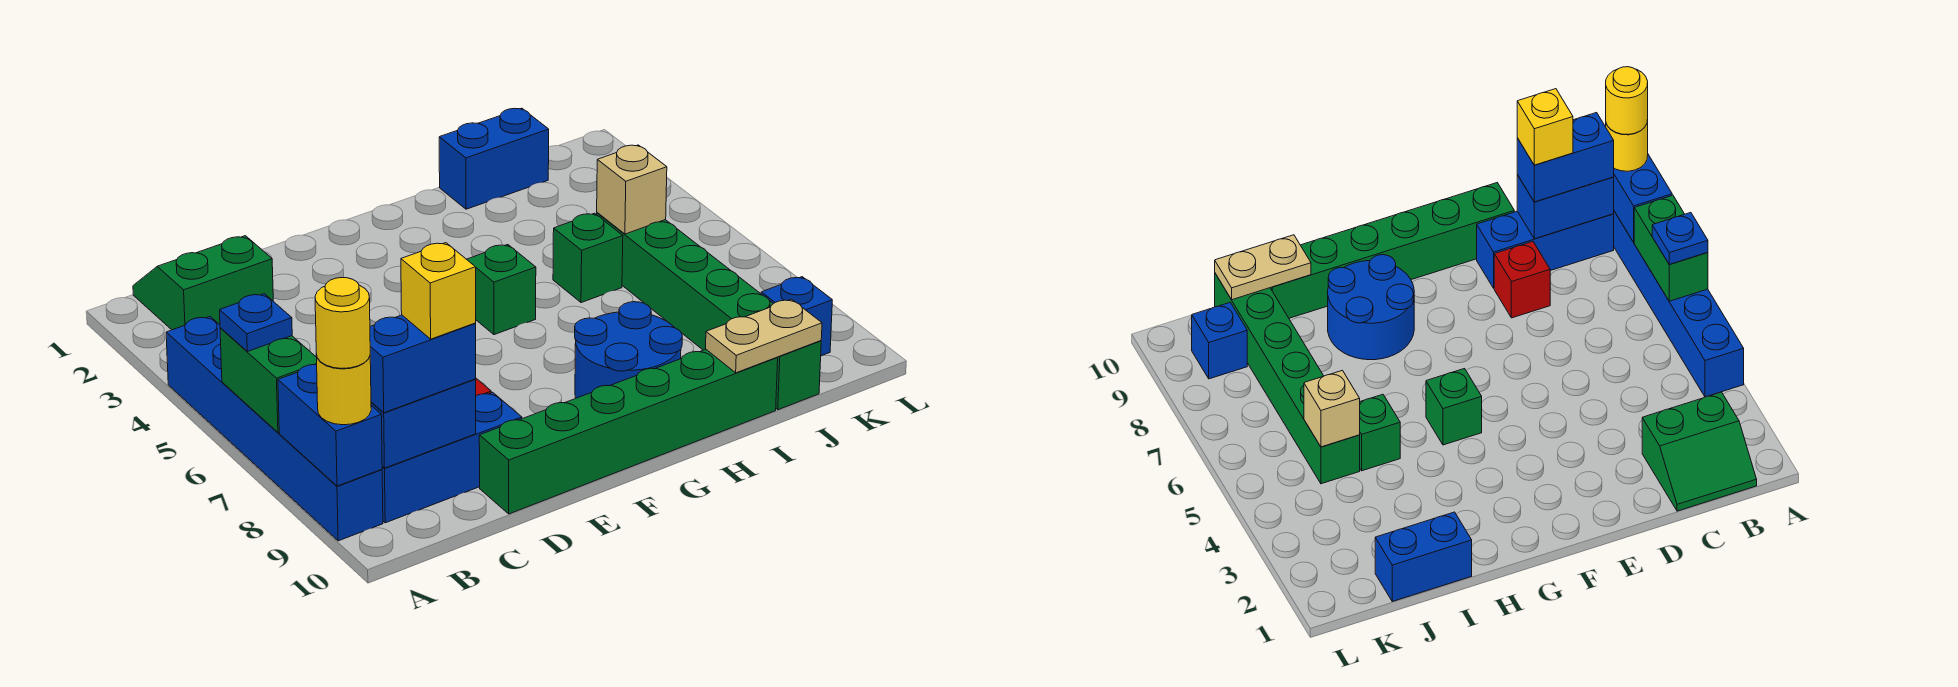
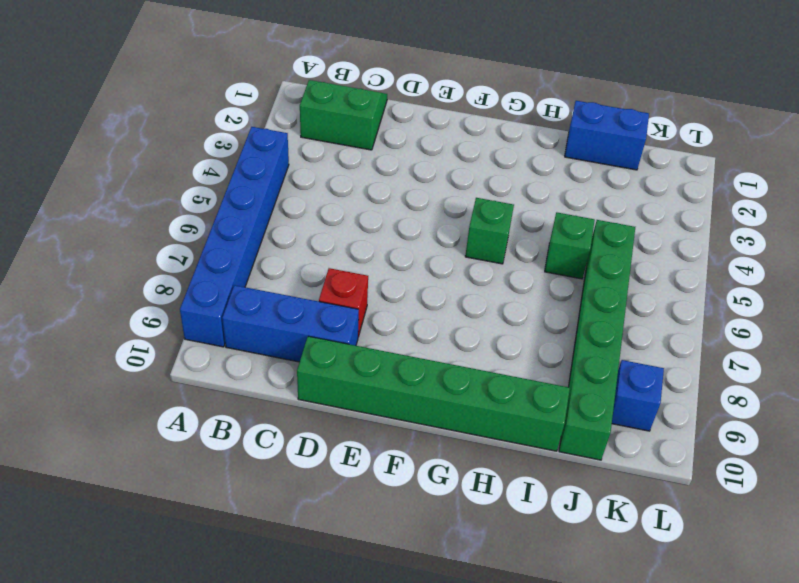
none -> blue round brick G8:H9 level 1
none -> green brick A6:A7 level 2
none -> blue brick A8:A9 level 2

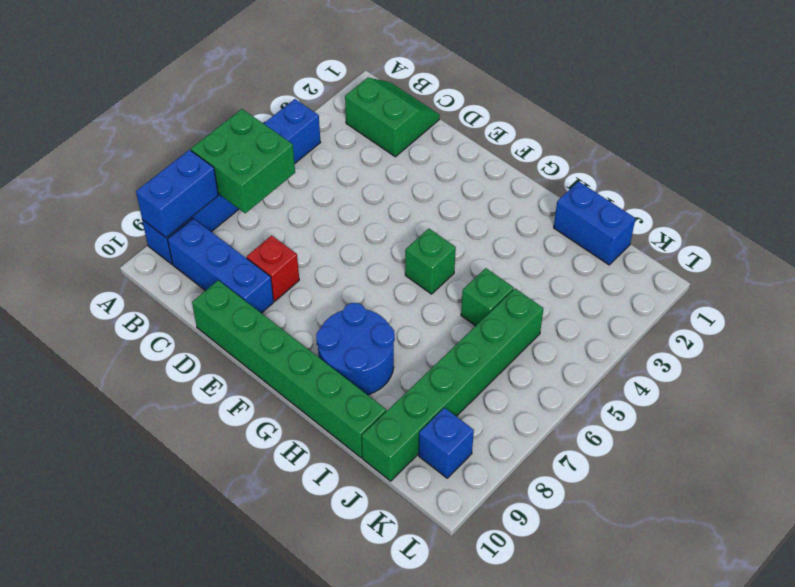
green brick A6:B7 level 2 -> green brick A6:A7 level 2
none -> blue brick B9:C9 level 2
none -> tan plate I10:J10 level 2
none -> tan brick J5 level 2

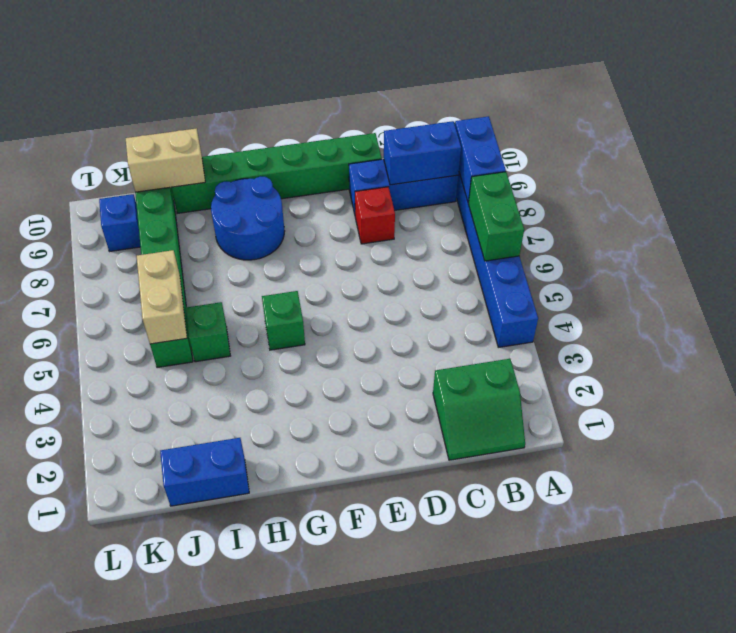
tan brick I10:J10 level 2 -> tan plate I10:J10 level 2
tan brick J5:J6 level 2 -> tan brick J5 level 2
none -> blue plate A6 level 3
none -> yellow round brick A9 level 3
none -> blue brick B9:C9 level 3

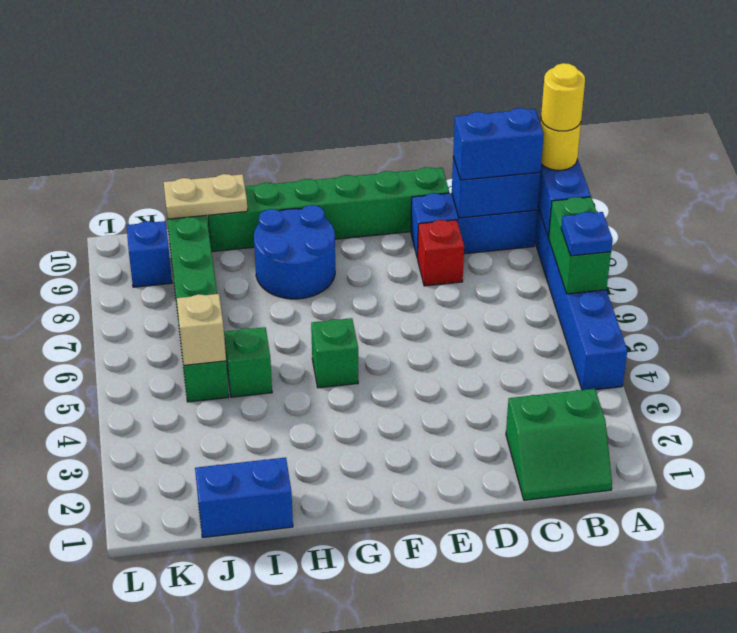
none -> yellow brick C9 level 4

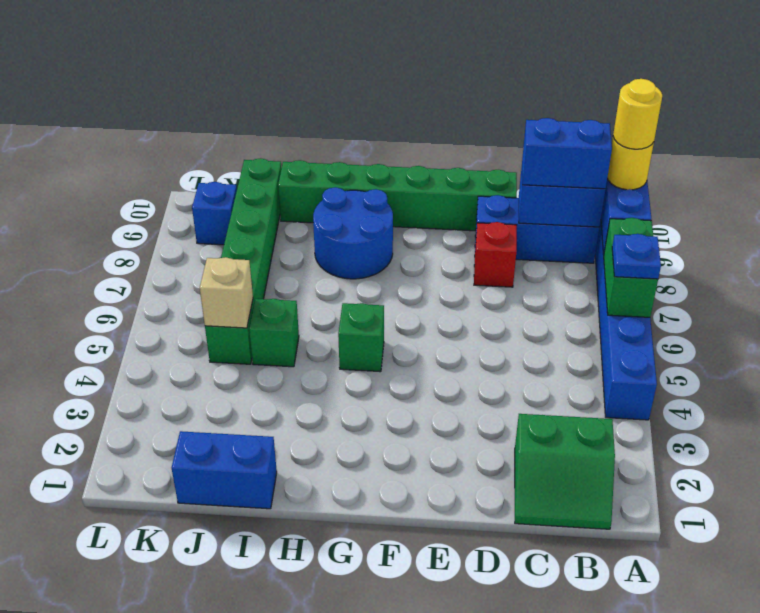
none -> tan plate I10:J10 level 2
none -> yellow brick C9 level 4

